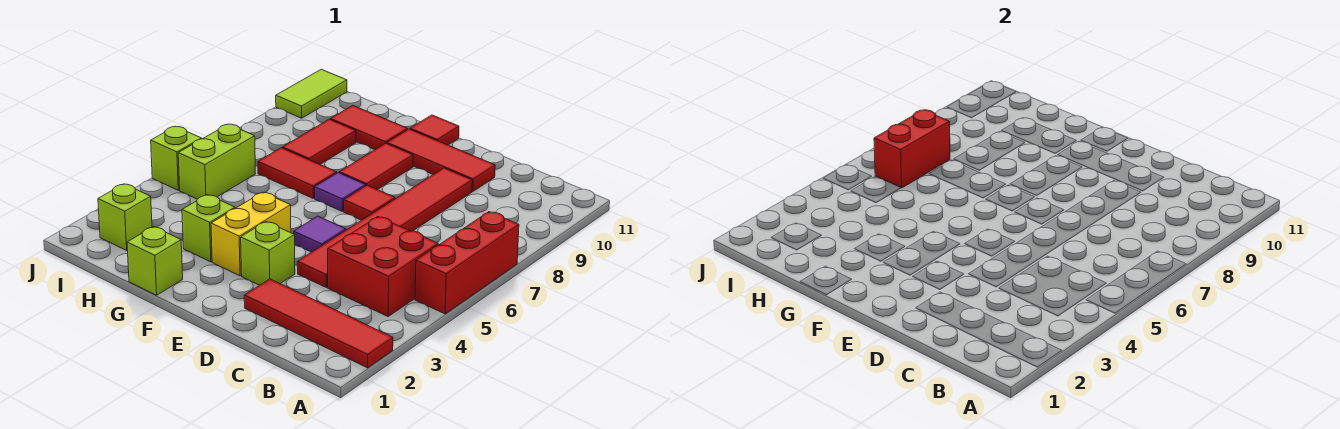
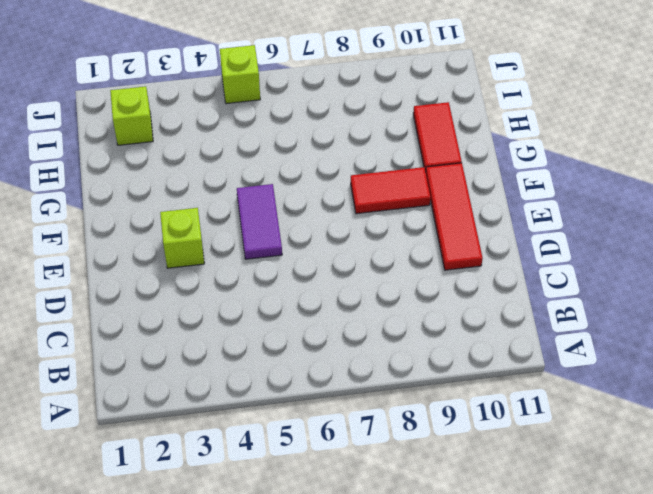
purple tile E5:F5 level 1 -> purple tile E5 level 1
none -> red tile A2:D2 level 1
none -> red brick A5:A7 level 1
none -> red brick B4:C5 level 1

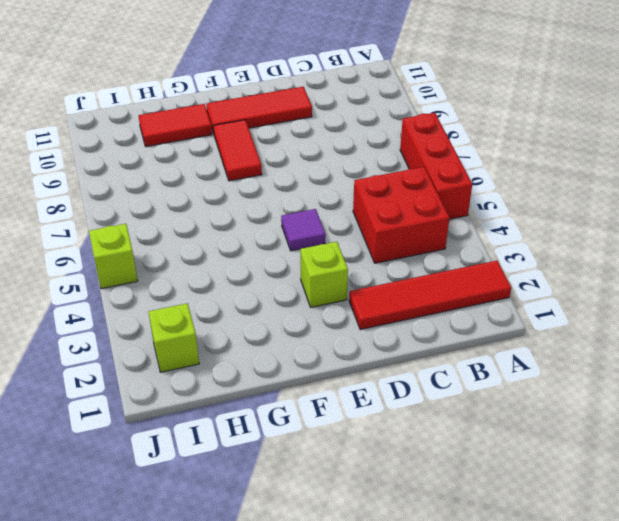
none -> red tile D4:D9 level 1
none -> red tile E7 level 1
none -> yellow brick F3:F4 level 1

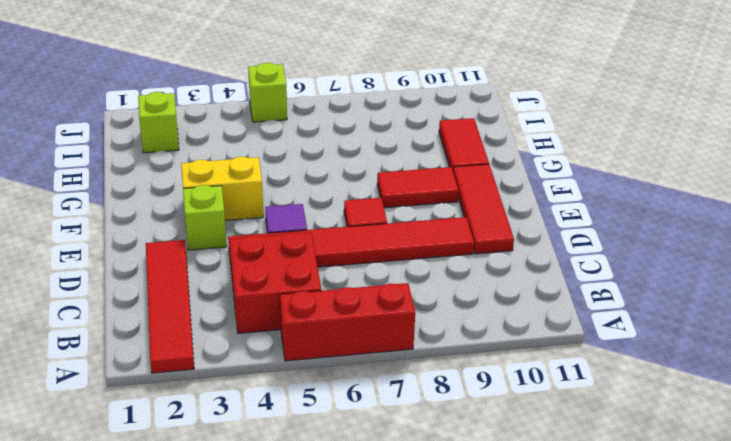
none -> purple tile F7 level 1
none -> red tile F11 level 1
none -> lime brick G1 level 1

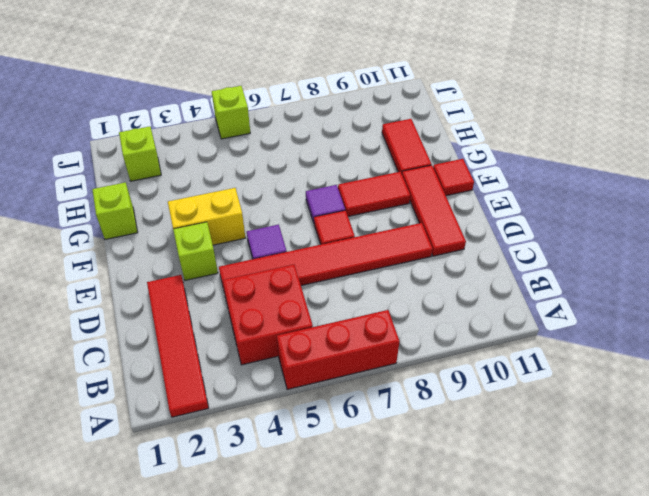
none -> lime brick G3 level 1
none -> red tile G7:H7 level 1
none -> red tile H8:H9 level 1

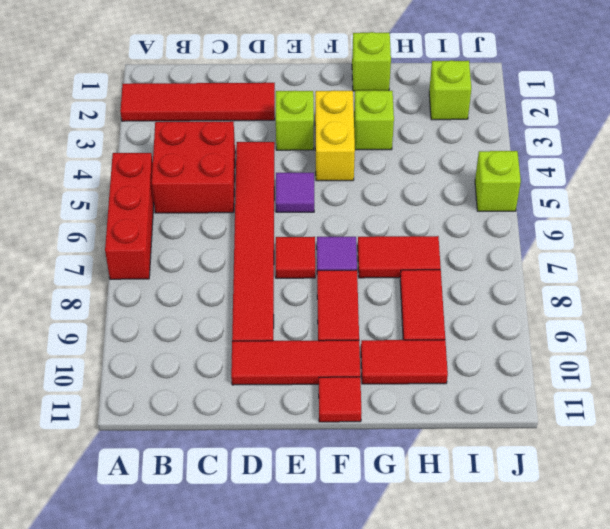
none -> lime brick I5:I6 level 1
none -> lime tile J10:J11 level 1
none -> red brick I6:I7 level 2

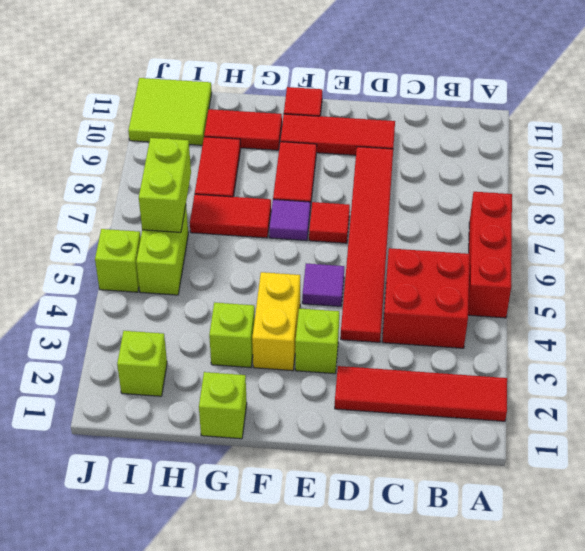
lime brick I6:I7 level 2 -> red brick I6:I7 level 2
lime tile I10:J11 level 1 -> lime tile J10:J11 level 1

